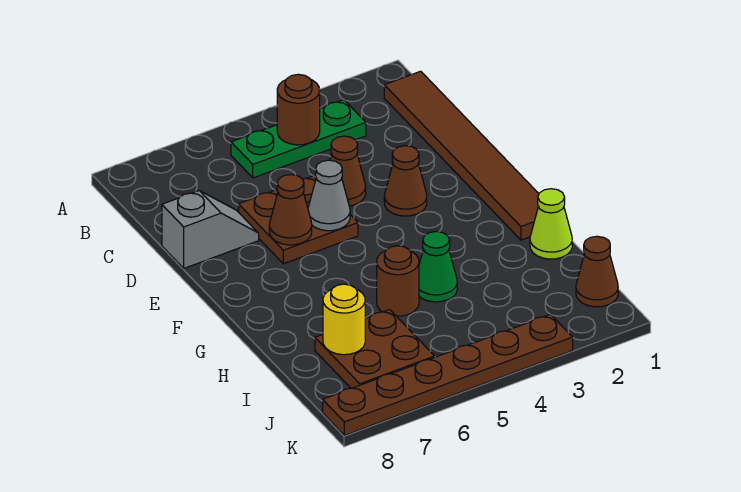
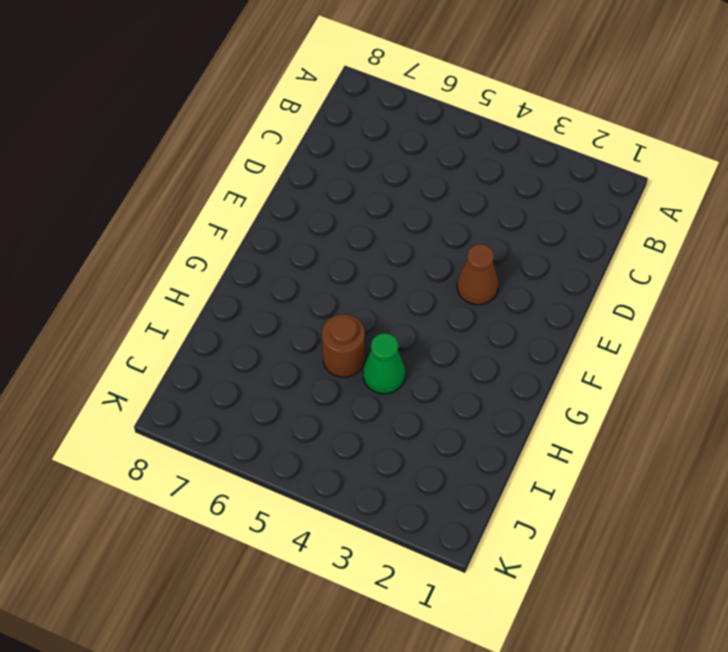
none -> brown tile B1:G1 level 1
none -> green plate B3:B5 level 1
none -> brown cone D4 level 1

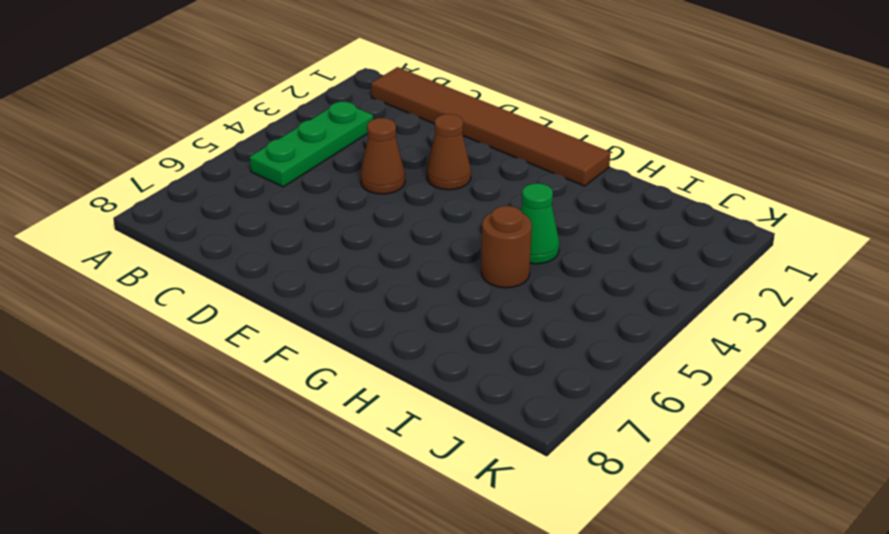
none -> brown plate D5:E6 level 1
none -> grey slope D7:D8 level 1 top 8
none -> lime cone H1 level 1

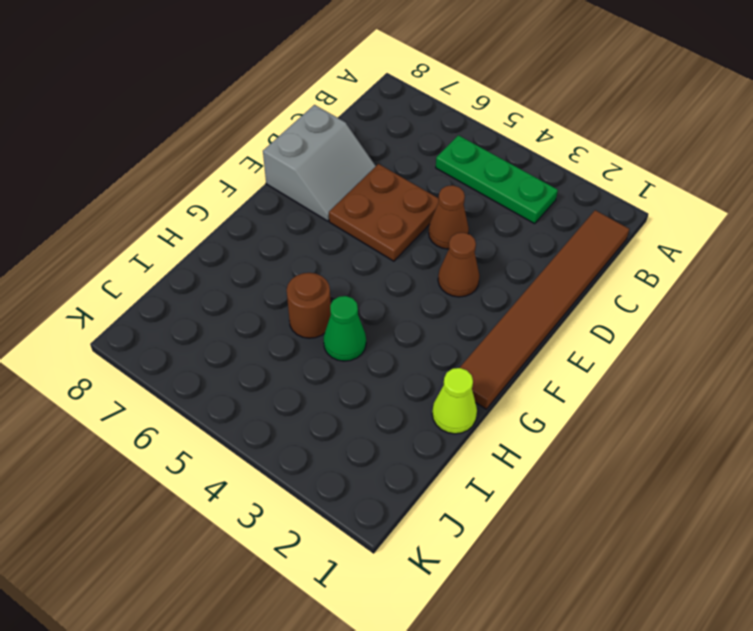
grey slope D7:E8 level 1 top 8 -> grey slope D7:D8 level 1 top 8
none -> brown plate I6:J7 level 1
none -> brown cone J1 level 1
none -> brown plate K3:K8 level 1

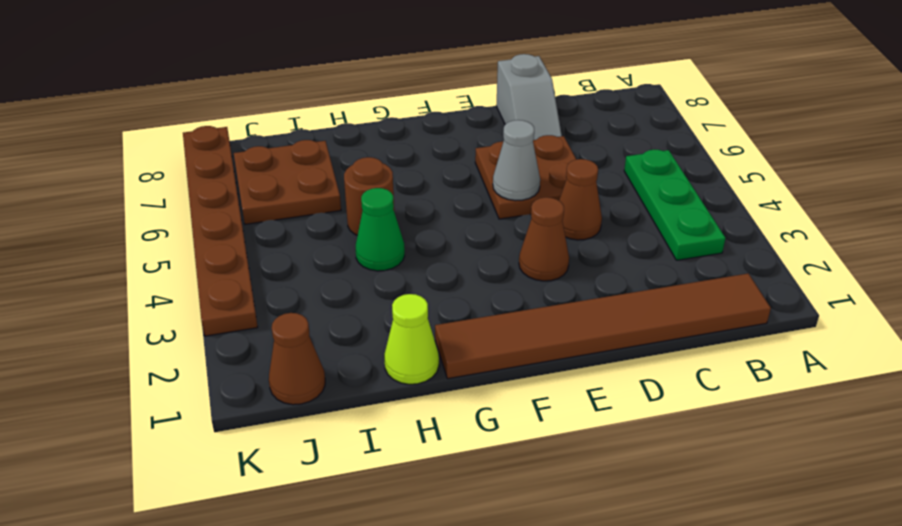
none -> brown round brick B4 level 2
none -> brown cone E6 level 2
none -> yellow round brick I7 level 2

